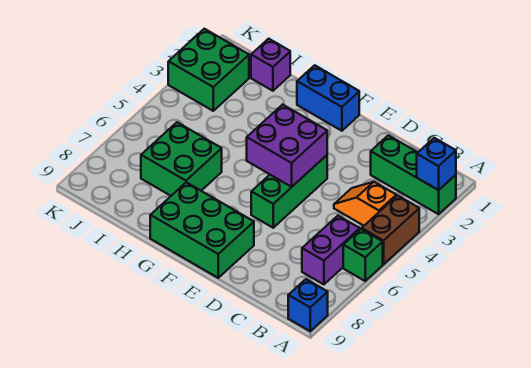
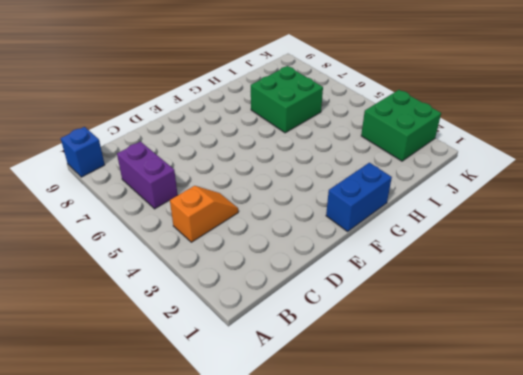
none -> green brick A2:C2 level 1
none -> brown brick A4:A5 level 1
none -> green brick A6 level 1

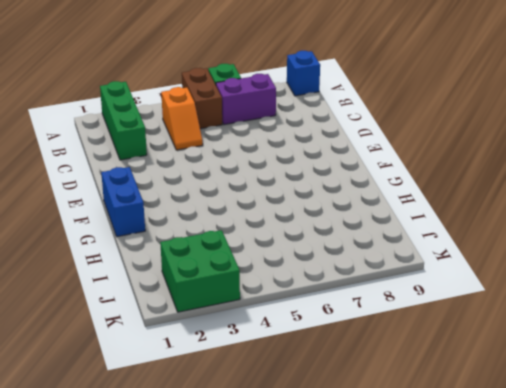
brown brick A5:B5 level 1 -> brown brick A4:A5 level 1
none -> green brick E4:E6 level 1
none -> green brick E8:G9 level 1
none -> green brick H6:I7 level 1

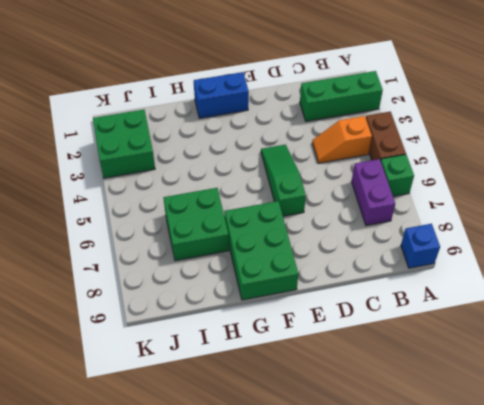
green slope E4:E6 level 1 top 6 -> green brick E4:E6 level 1
green brick F7:G9 level 1 -> green brick E8:G9 level 1
none -> purple brick I1 level 1
none -> blue brick A2 level 2
none -> purple brick E4:F5 level 2

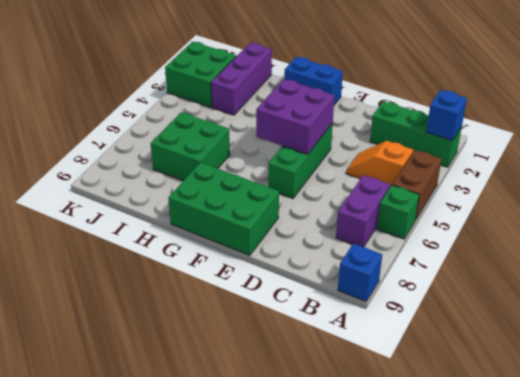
purple brick I1:I3 level 1 -> purple brick I1 level 1

